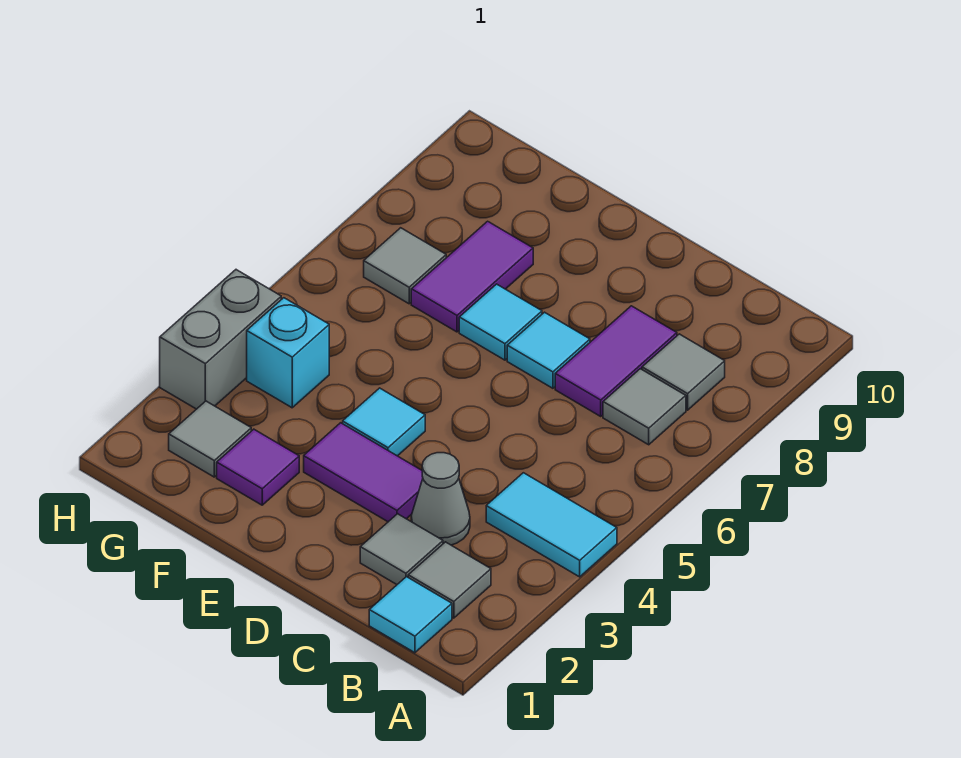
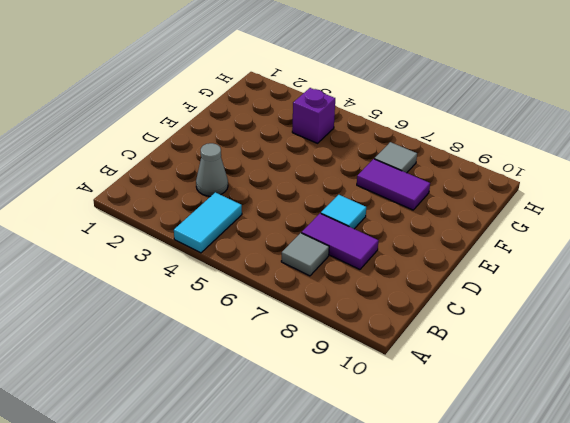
purple brick G4 level 1 -> cyan brick G4 level 1
none -> cyan tile B1 level 1
none -> grey tile B2 level 1
none -> grey tile B8 level 1

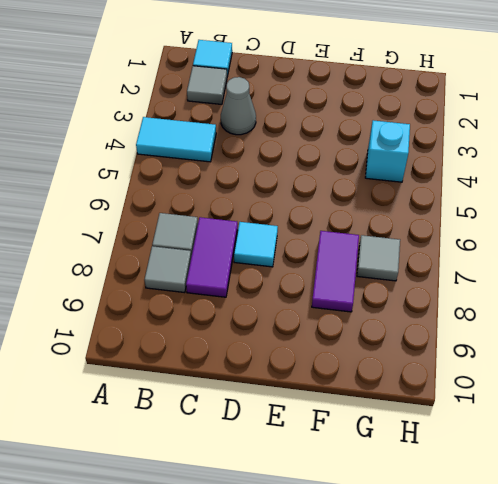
none -> grey tile C2 level 1
none -> purple tile D3:E3 level 1
none -> cyan tile E4 level 1

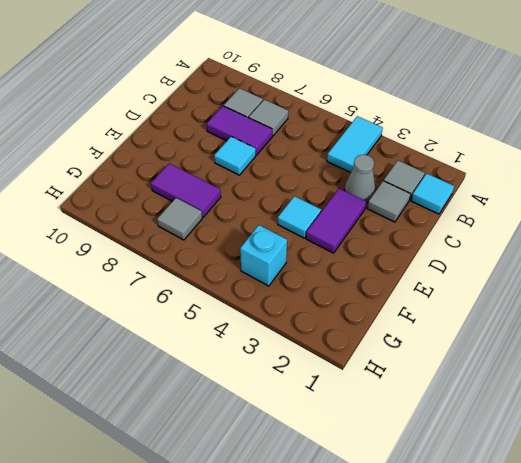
none -> cyan tile E7 level 1
none -> purple tile F2 level 1
none -> grey tile G2 level 1

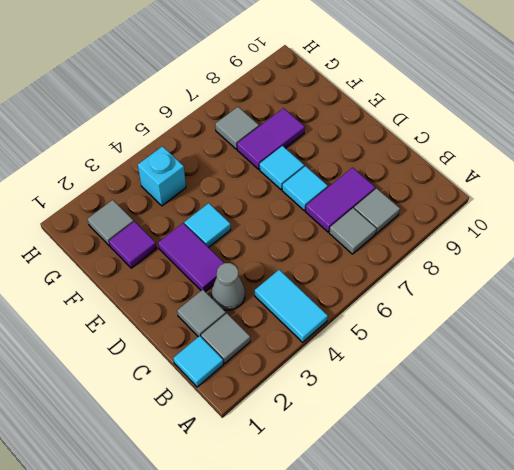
none -> grey brick H3:H4 level 1

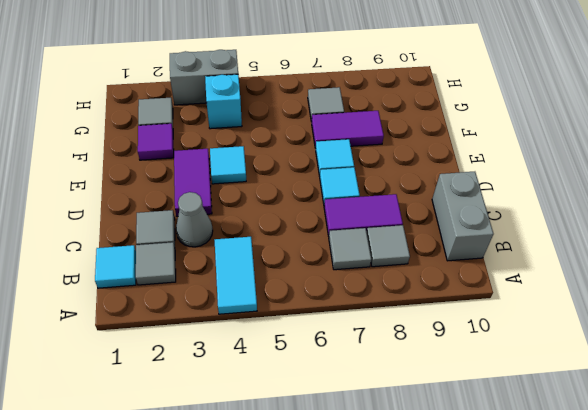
grey brick B10:C10 level 1 -> none

